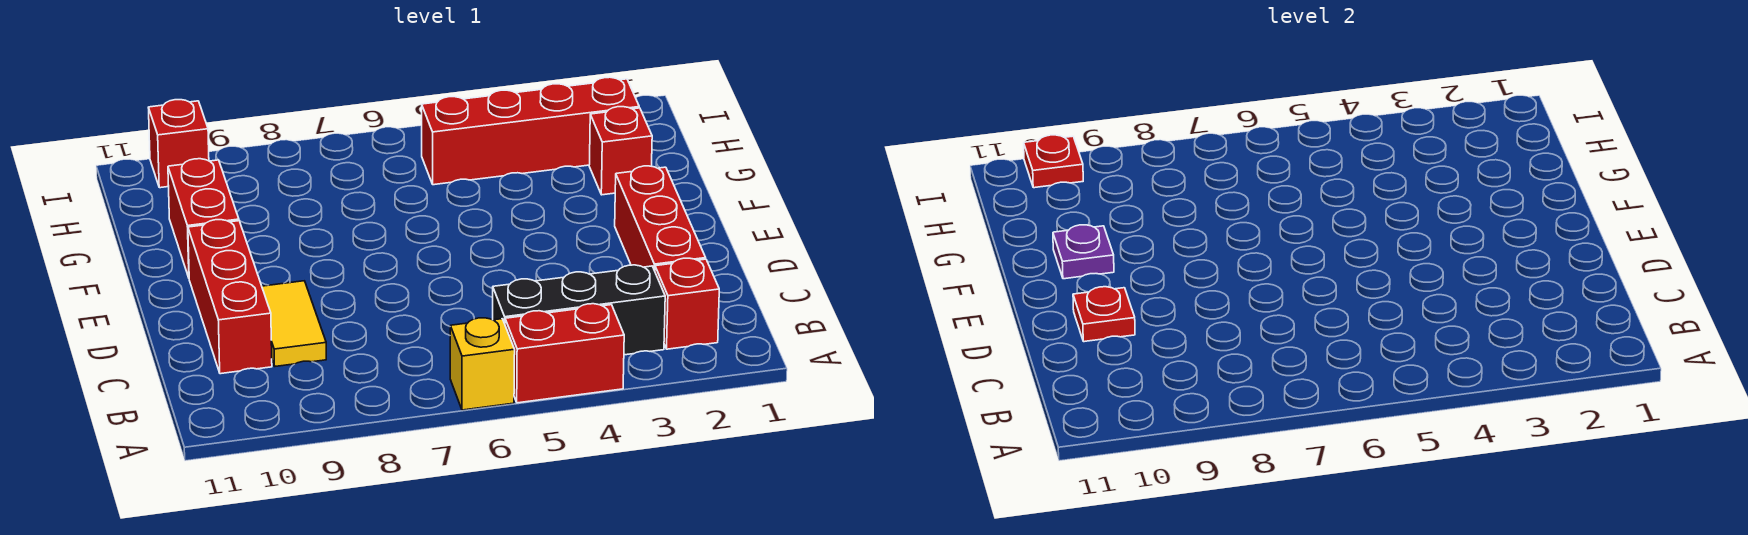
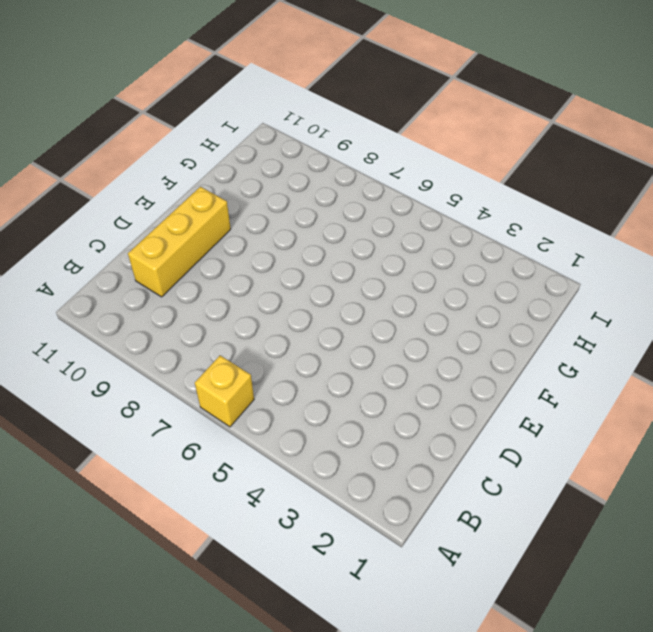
yellow brick C10:E10 level 1 -> red brick C10:E10 level 1
none -> red brick A4:A5 level 1
none -> red brick B2 level 1
none -> black brick B3:B5 level 1

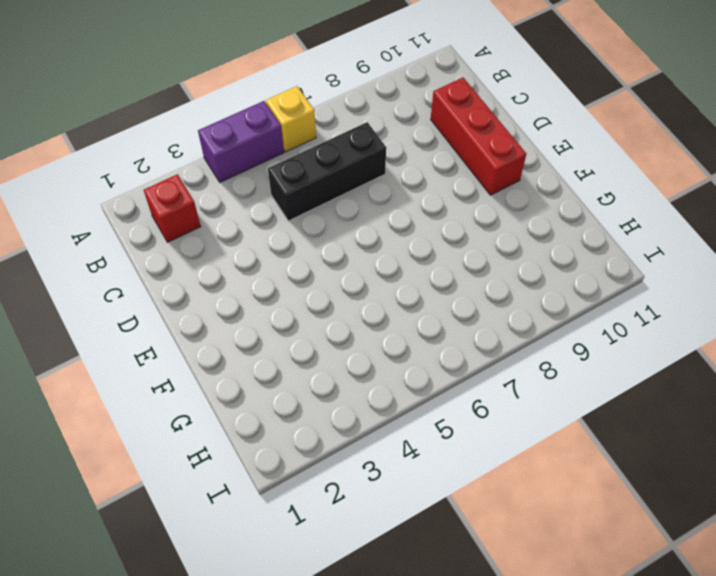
purple brick A4:A5 level 1 -> red brick A4:A5 level 1
black brick C5:C7 level 1 -> black brick B3:B5 level 1
none -> red brick C2:E2 level 1
none -> yellow tile C9:D9 level 1
none -> red brick F10:G10 level 1

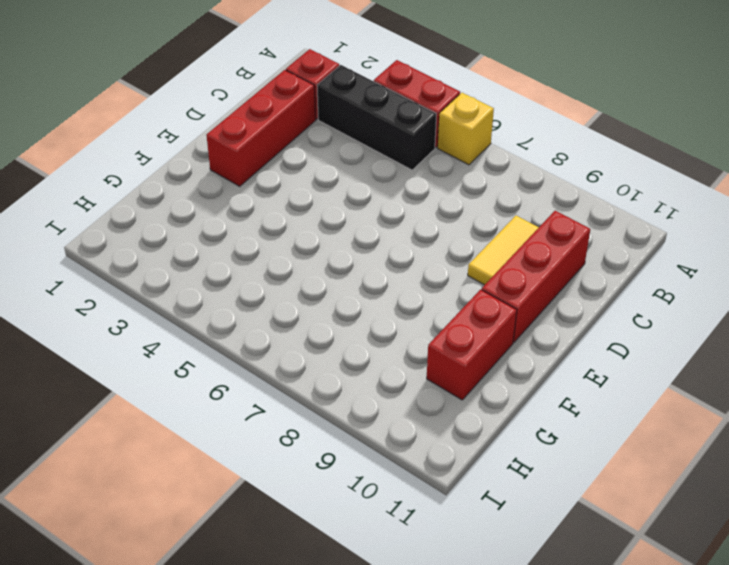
none -> red brick G2 level 1
none -> red brick H2:H5 level 1
none -> red brick I10 level 1

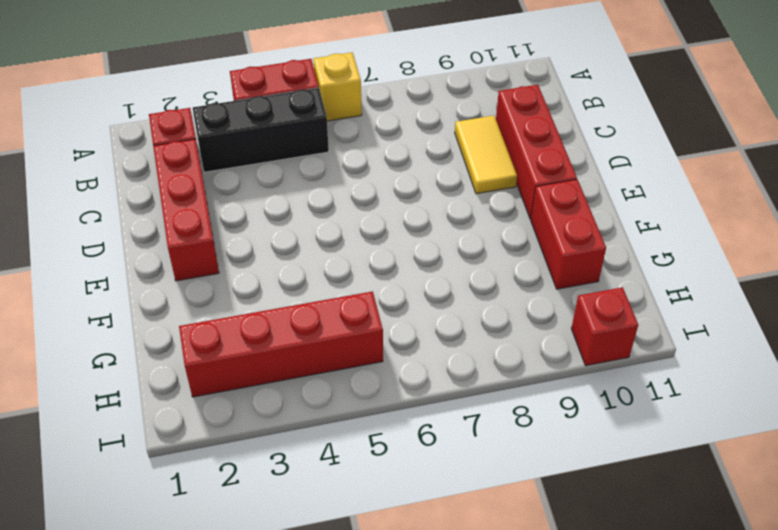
none -> red brick G2 level 1
none -> red plate D10 level 2
none -> purple plate F10 level 2

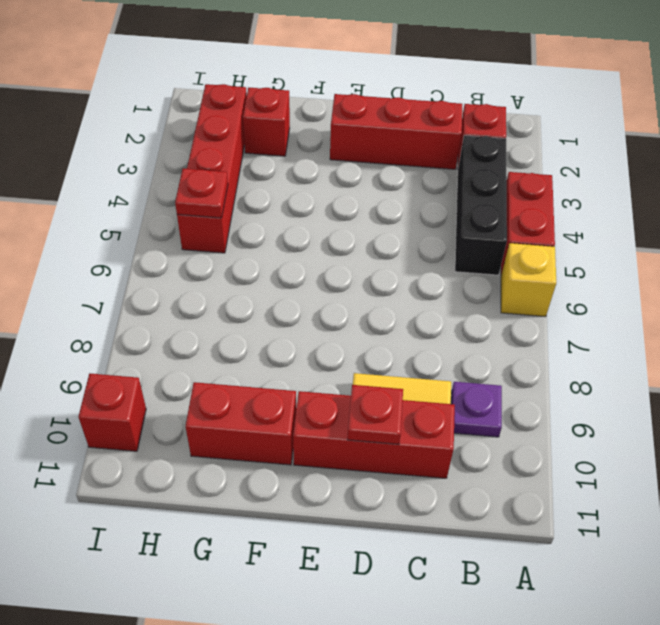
purple plate B9 level 1 -> purple plate F10 level 2
red plate H5 level 2 -> red plate I10 level 2

